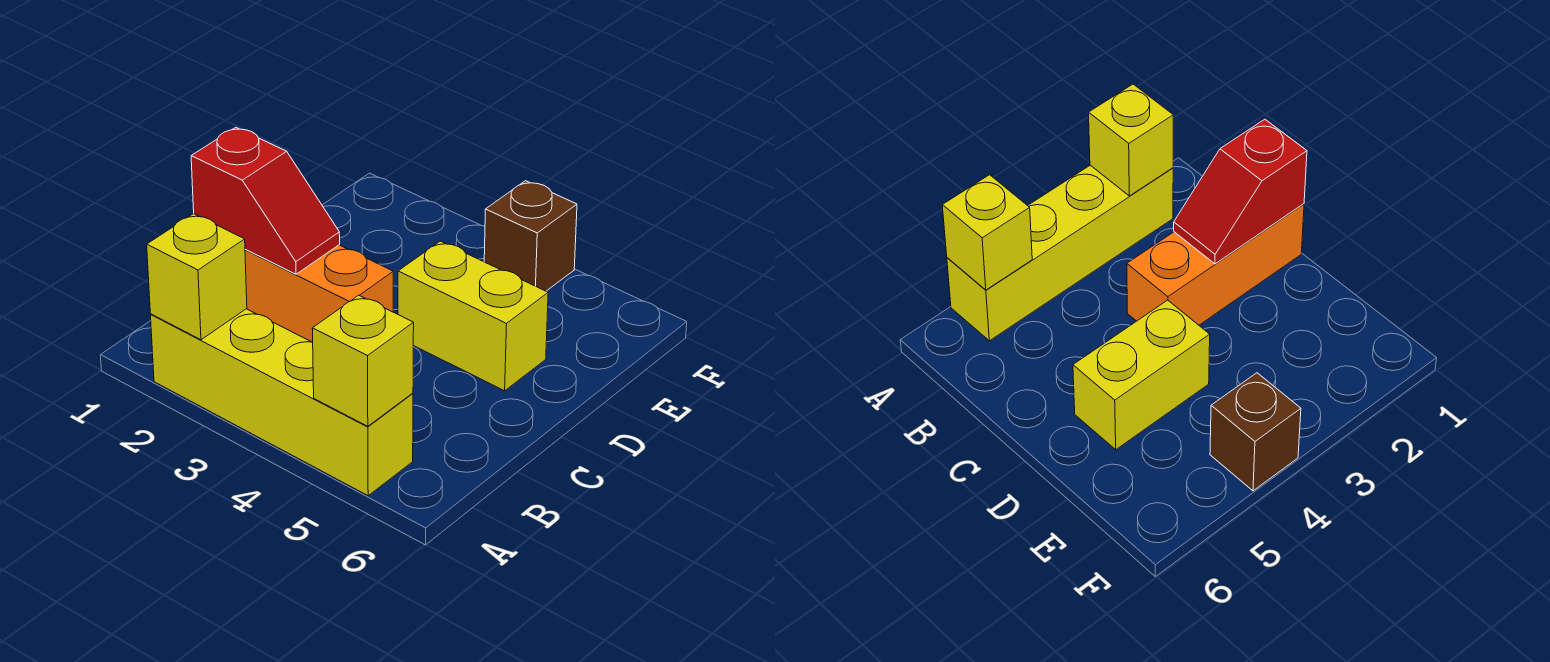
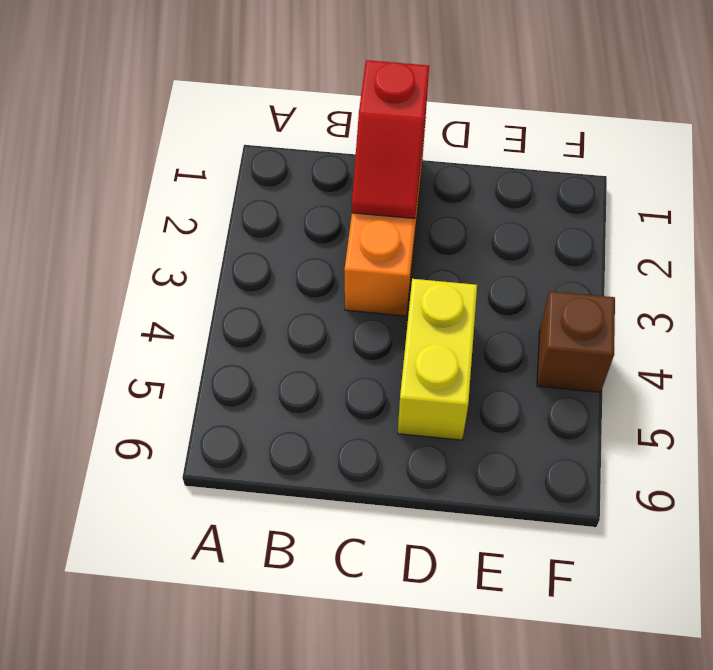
none -> yellow brick A2:A5 level 1
none -> yellow brick A2 level 2

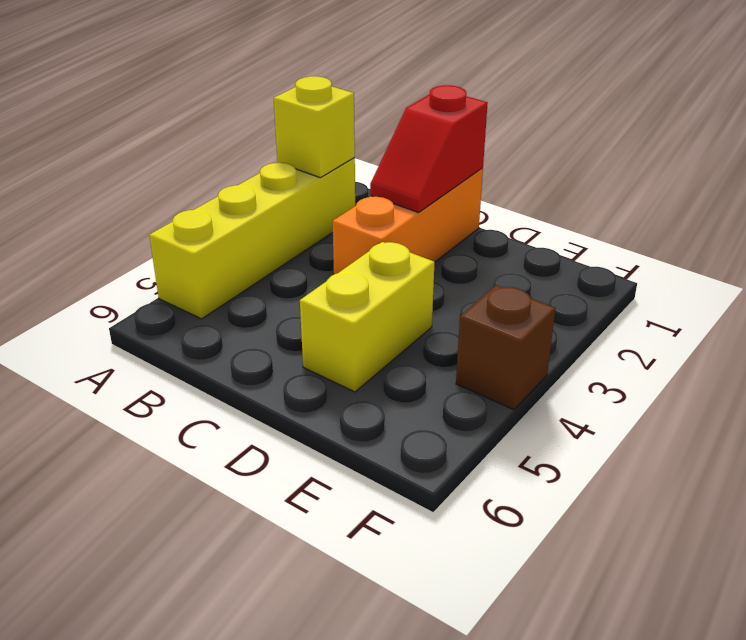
none -> yellow brick A5 level 2

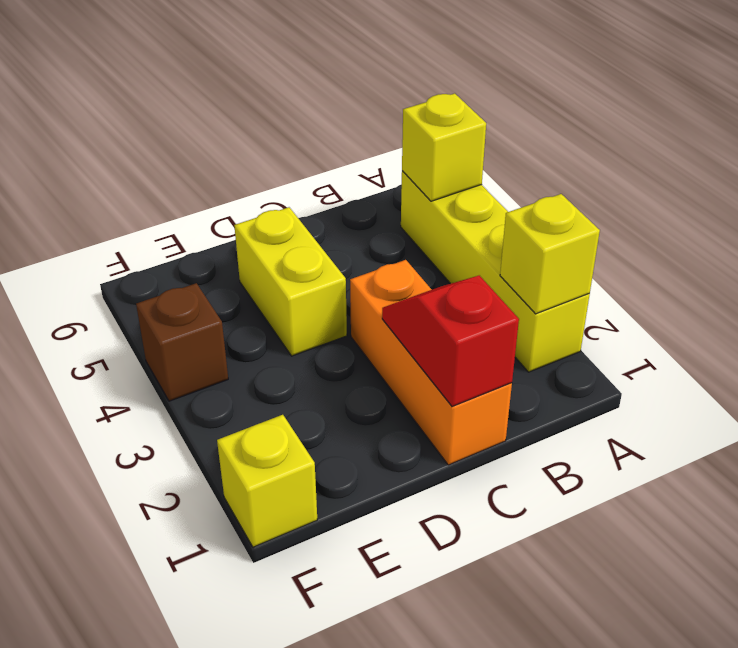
yellow brick F1 level 1 -> none

